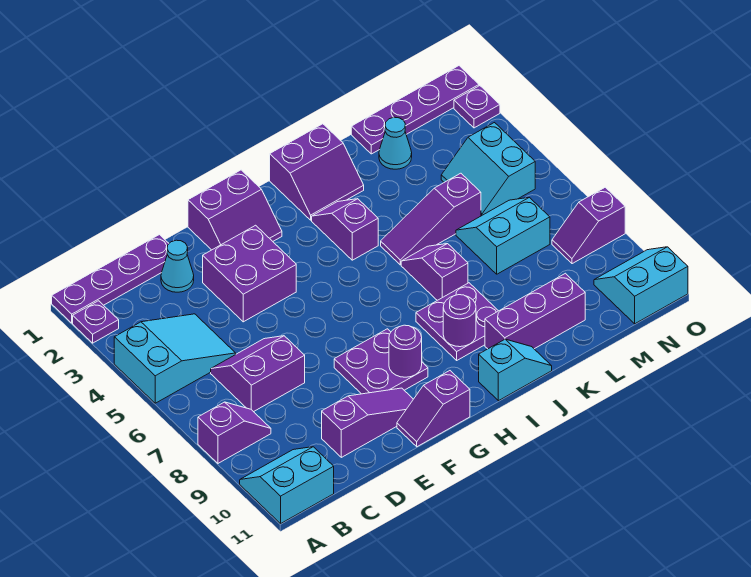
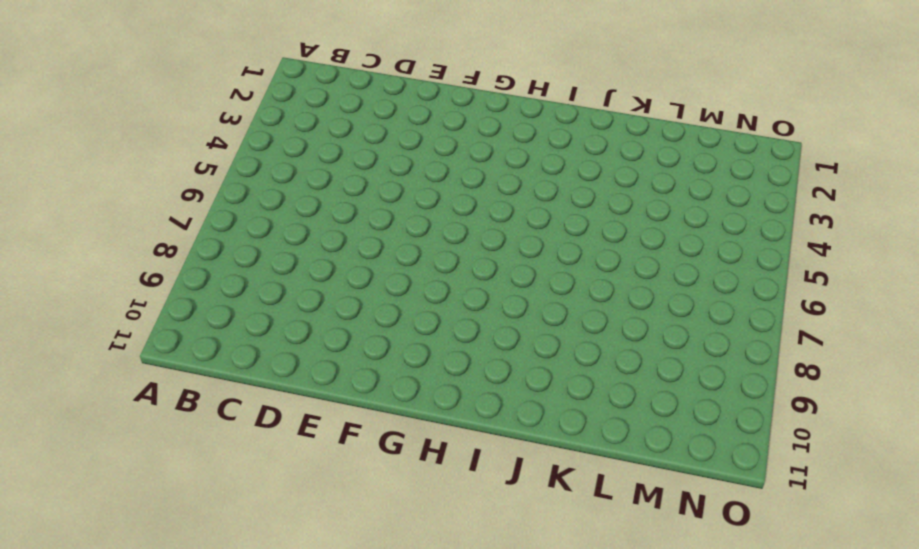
none -> purple plate A1:D1 level 1
none -> purple plate A2 level 1
none -> cyan slope A4:C5 level 1 top A

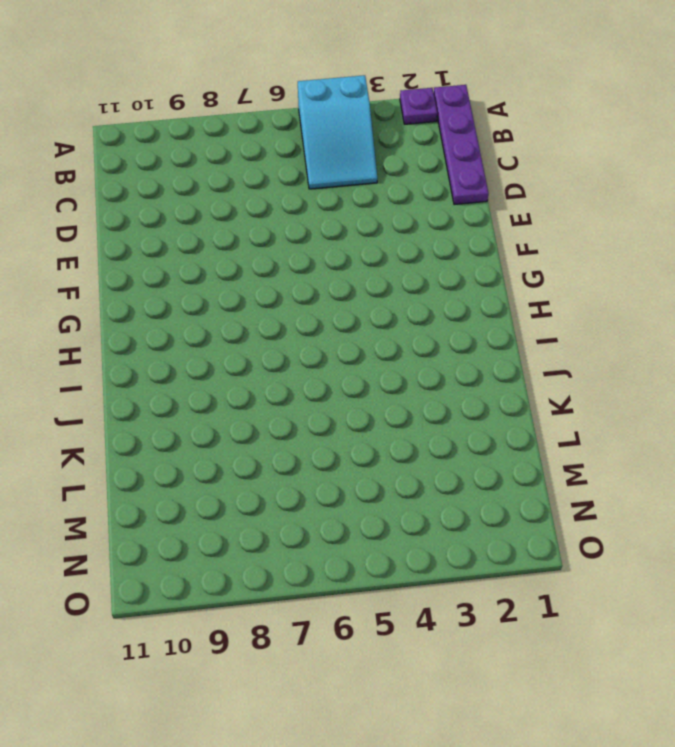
none -> purple slope A8:B8 level 1 top A
none -> cyan slope A10:B11 level 1 top 11
none -> purple slope C6:D7 level 1 top 7

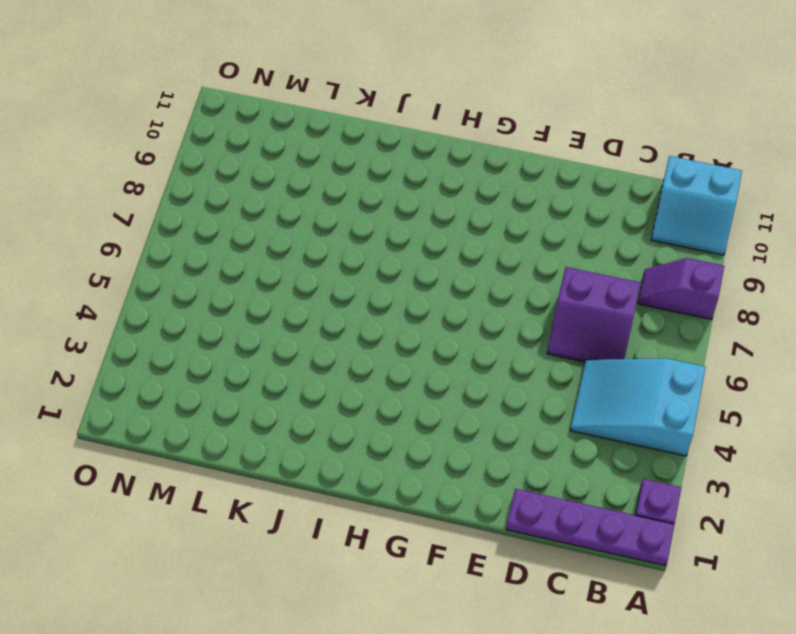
none -> cyan cone D2 level 1
none -> purple slope D10:F10 level 1 top D
none -> purple brick E3:F4 level 1

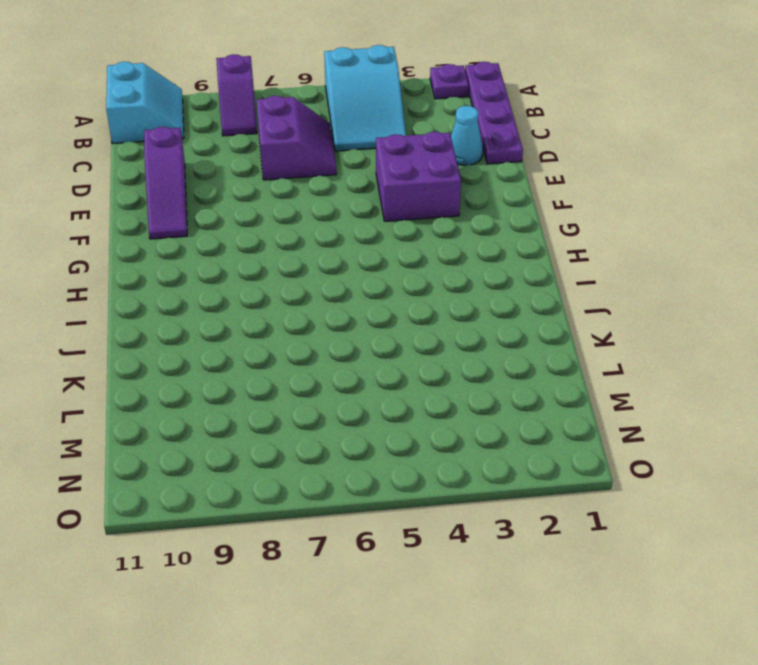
none -> purple slope F1:G2 level 1 top 1
none -> purple plate F8:G9 level 1
none -> purple slope F11:G11 level 1 top G

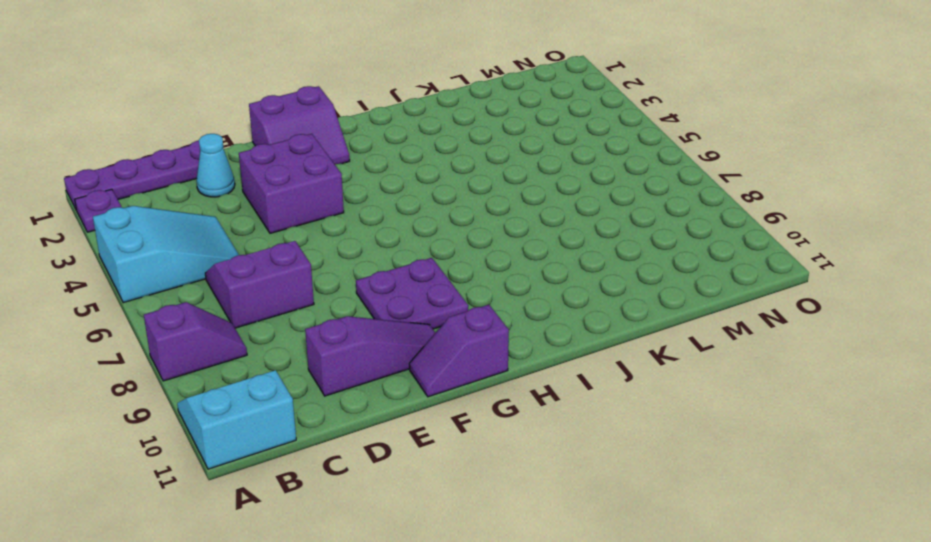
none -> purple slope I1:J2 level 1 top 1
none -> purple slope I3:I4 level 1 top 4
none -> purple plate I8:J9 level 1

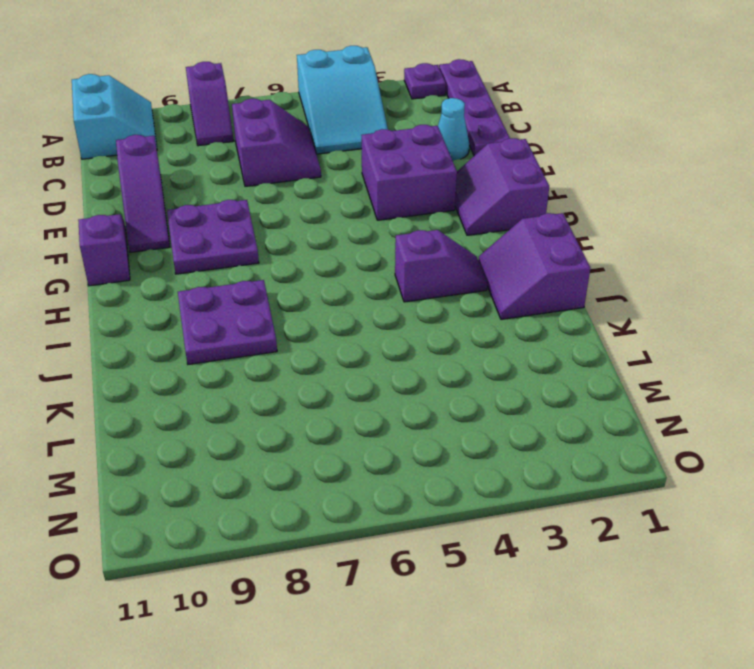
none -> cyan slope I11:J11 level 1 top I
none -> purple slope J5:L5 level 1 top L
none -> purple slope J6:J7 level 1 top 7

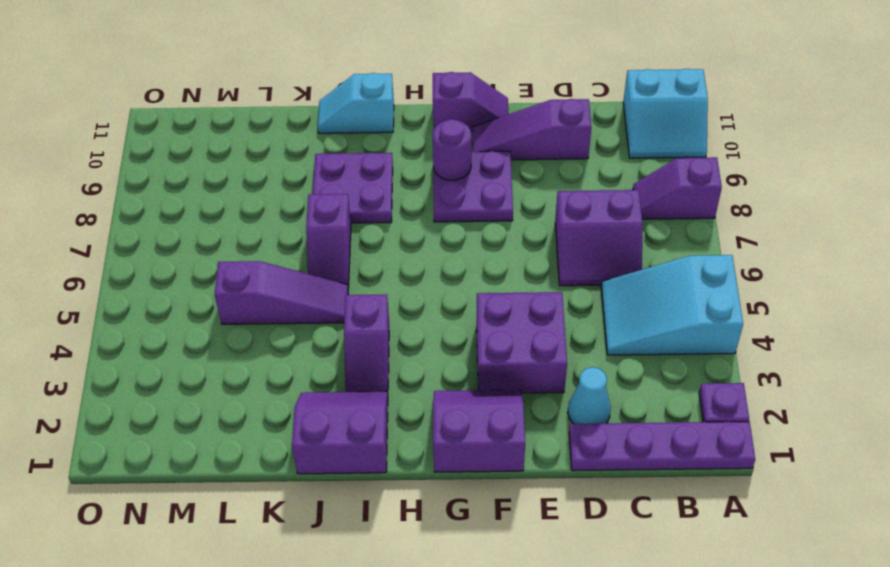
none -> purple brick J10:L10 level 1
none -> purple plate L1:O1 level 1
none -> cyan cone L2 level 1

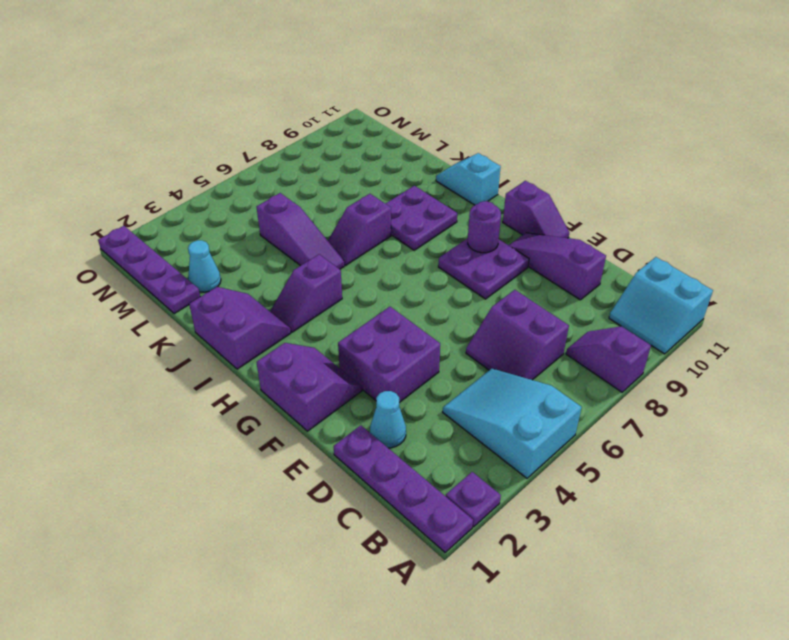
none -> purple brick J10:L10 level 1
none -> cyan slope L6:M7 level 1 top 7
none -> cyan slope M4:N5 level 1 top N

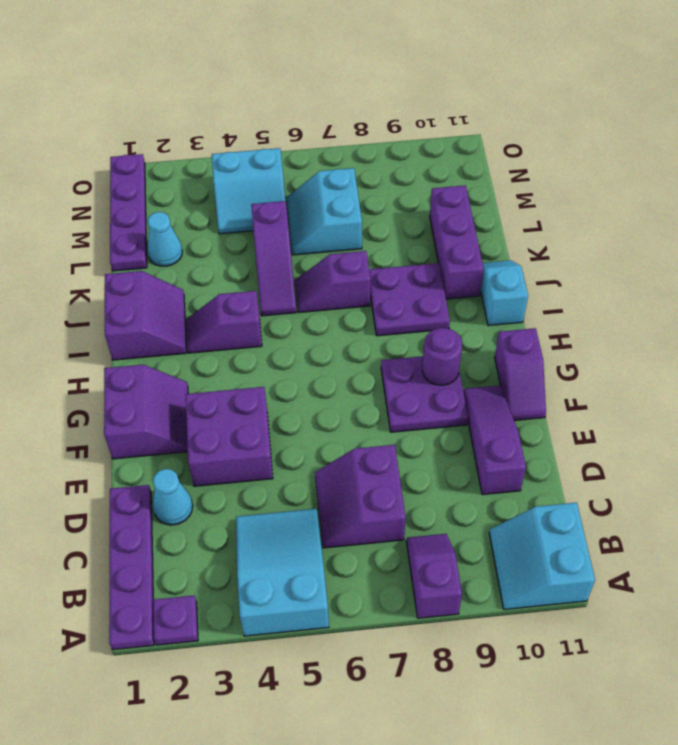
none -> purple slope N8:O8 level 1 top O
none -> cyan slope N10:O11 level 1 top 11
none -> purple plate O2 level 1

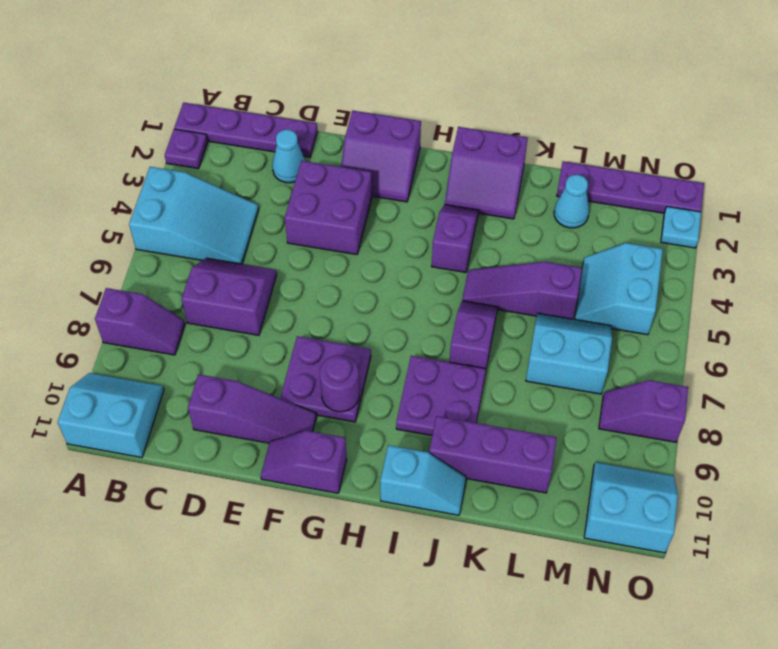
cyan plate O2 level 1 -> purple plate O2 level 1
none -> purple round brick I9 level 2

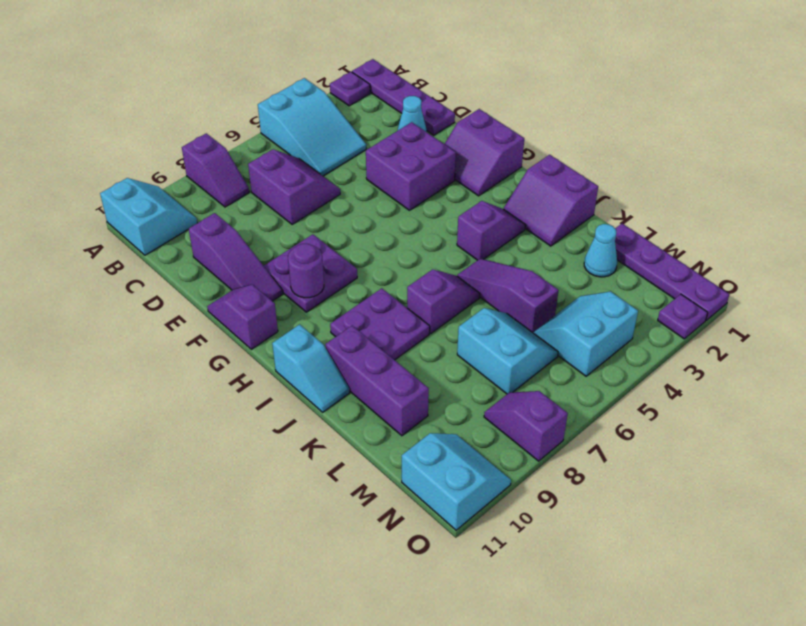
none -> purple round brick I9 level 2

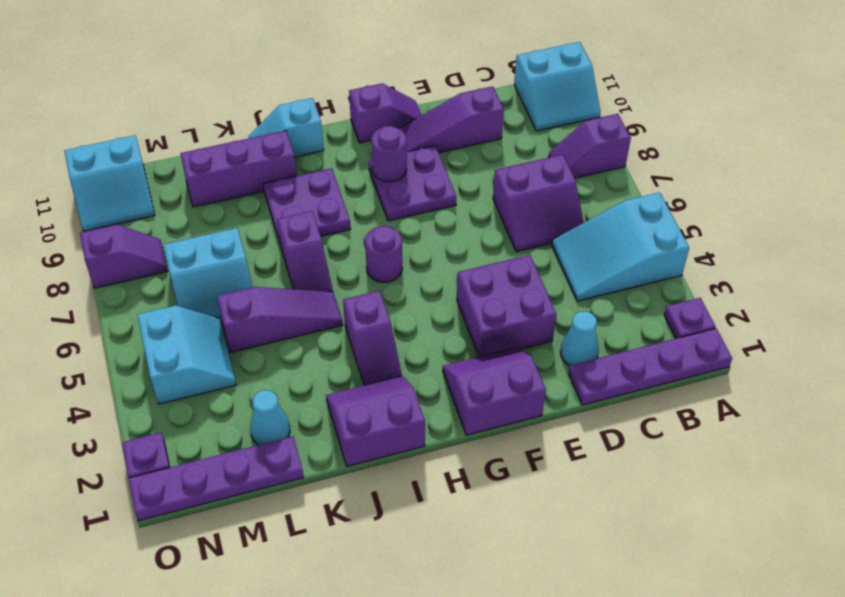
purple round brick H6 level 1 -> purple round brick I9 level 2

